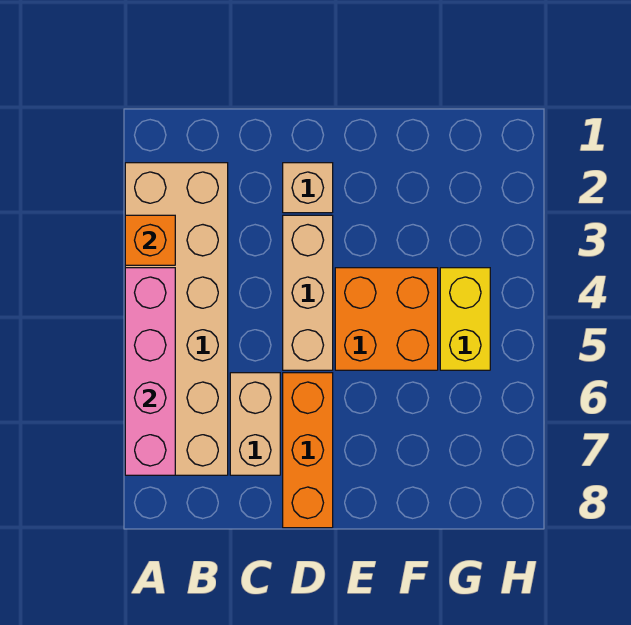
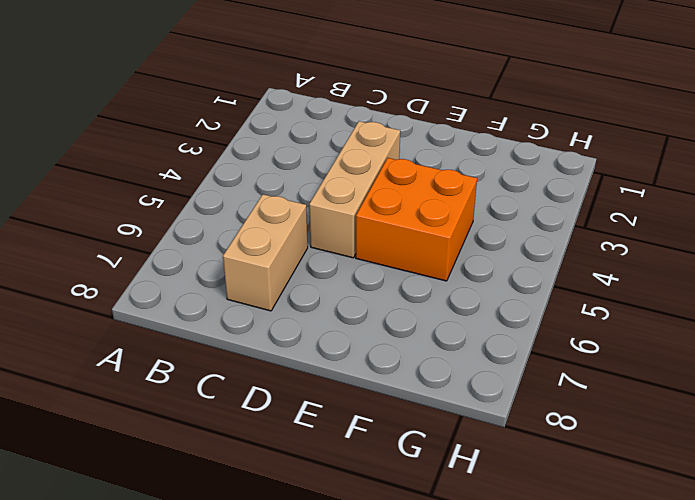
none -> tan brick A2:B7 level 1
none -> tan brick D2 level 1

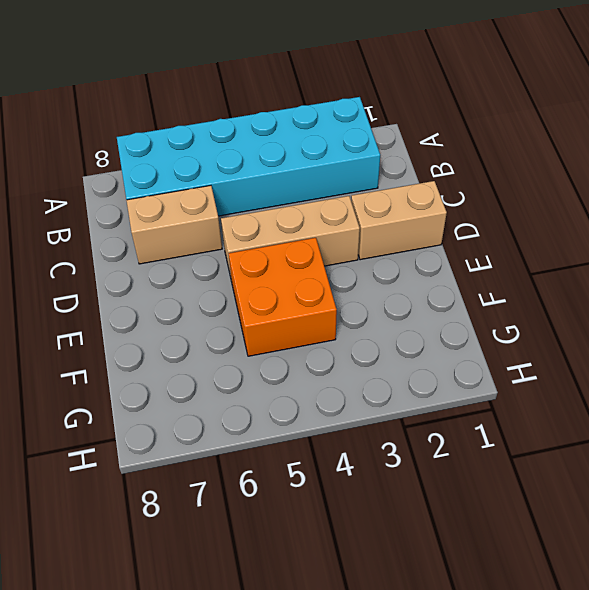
cyan brick A2:B7 level 1 -> tan brick A2:B7 level 1
tan brick D1:D2 level 1 -> tan brick D2 level 1
none -> orange brick D6:D8 level 1
none -> yellow brick G4:G5 level 1

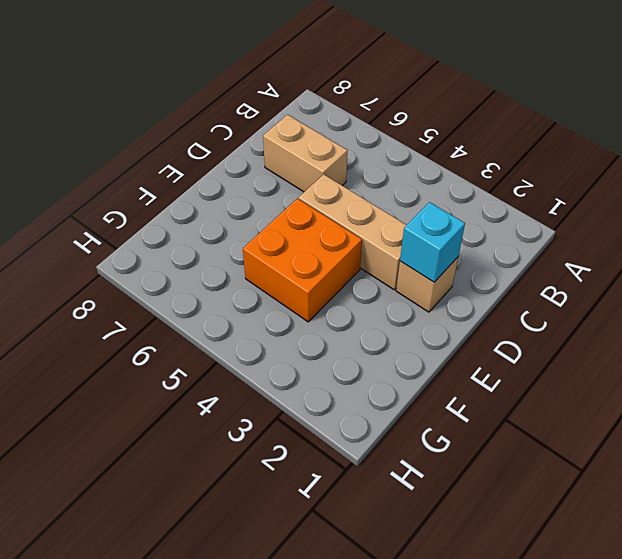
cyan brick D2 level 2 -> none
none -> tan brick A2:B7 level 1
none -> orange brick D6:D8 level 1

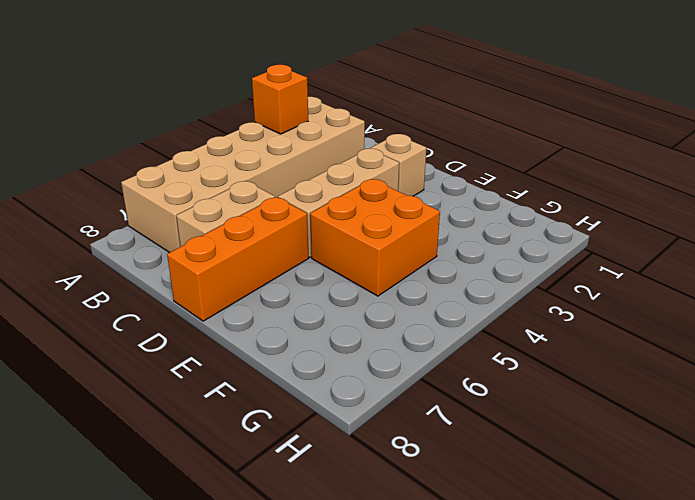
none -> yellow brick G4:G5 level 1
none -> pink brick A4:A7 level 2

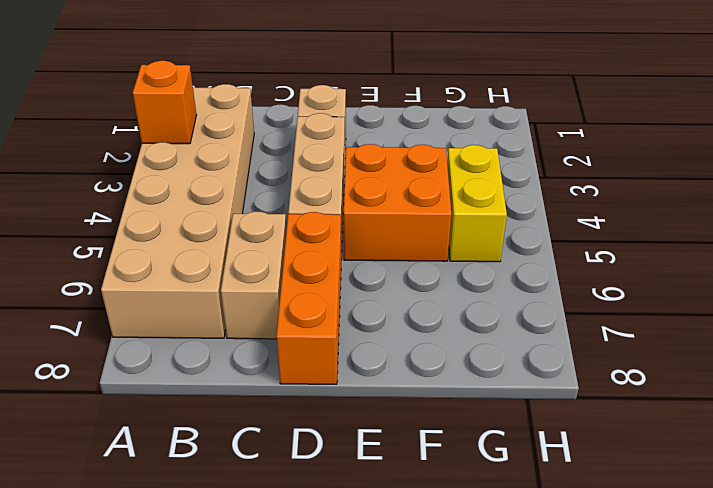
none -> pink brick A4:A7 level 2

